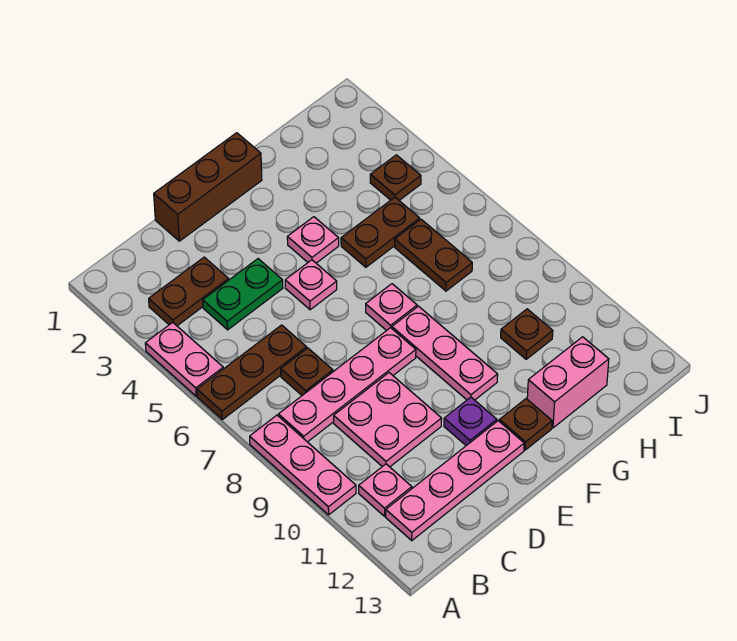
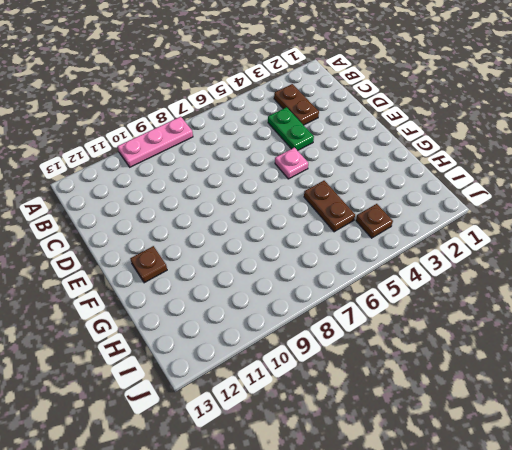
none -> pink plate A4:A5 level 1
none -> brown plate A6:C6 level 1
none -> pink plate B8:E8 level 1

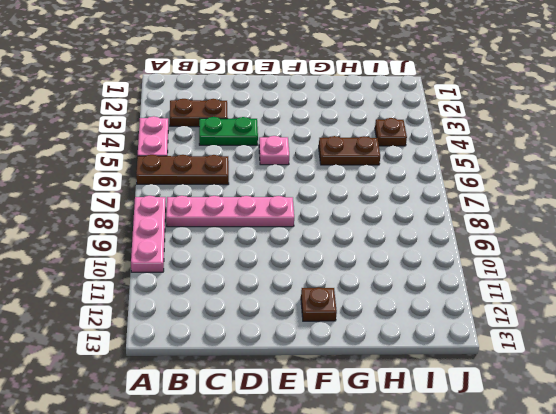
none -> pink plate B11 level 1
none -> pink plate B12:E12 level 1
none -> brown plate C7 level 1

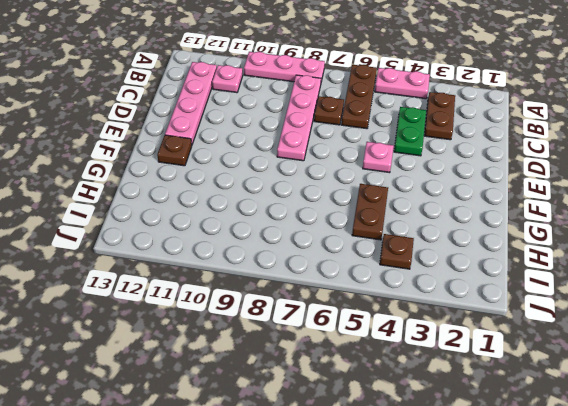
none -> pink plate C9:D10 level 1
none -> brown brick D1:F1 level 1
none -> purple plate E11 level 1

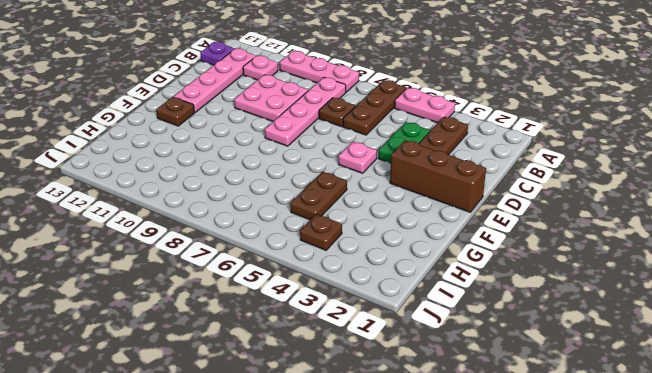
purple plate B13 level 1 -> purple plate E11 level 1
brown brick E1:E3 level 1 -> brown brick D1:F1 level 1
none -> pink plate F4 level 1
none -> pink plate F7 level 1
none -> pink plate F8:F10 level 1

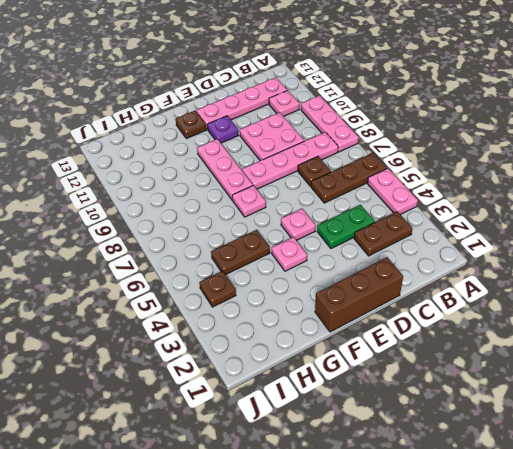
none -> pink brick G12:H12 level 1
none -> brown plate H6:H7 level 1
none -> brown plate H10 level 1

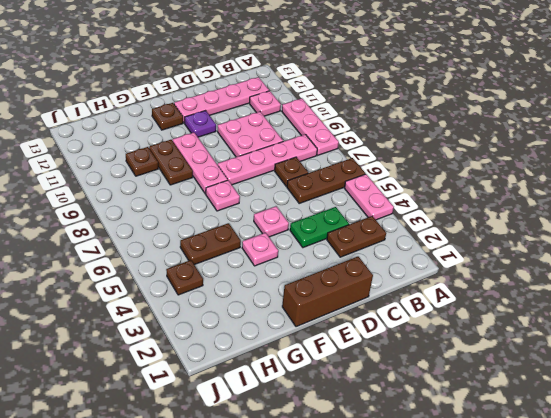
brown plate G9:G10 level 1 -> brown plate H6:H7 level 1
none -> pink brick G12:H12 level 1

